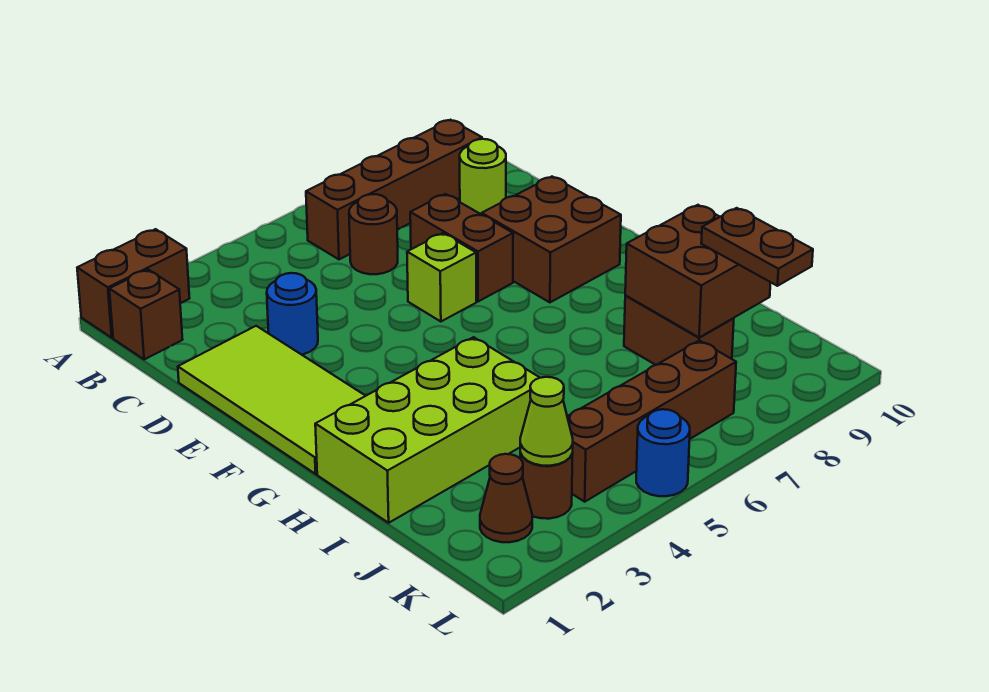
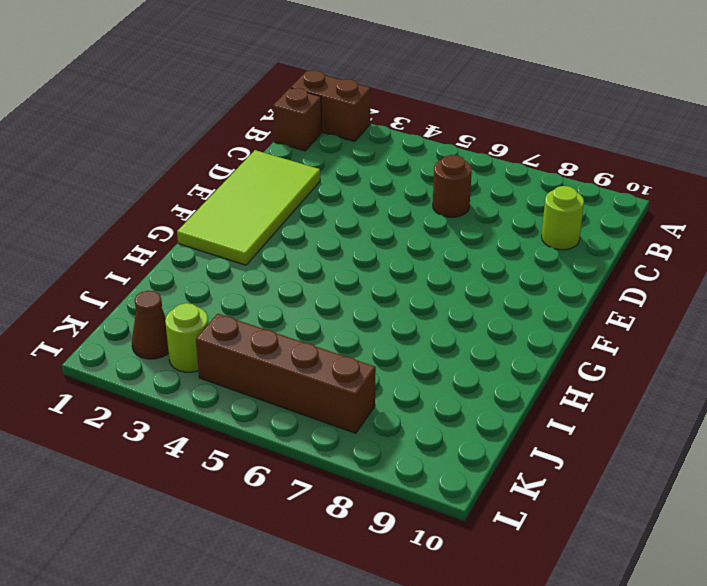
lime round brick K3 level 1 -> brown round brick K3 level 1
none -> brown brick B6:B9 level 1
none -> blue round brick D3 level 1
none -> brown brick D7:E7 level 1

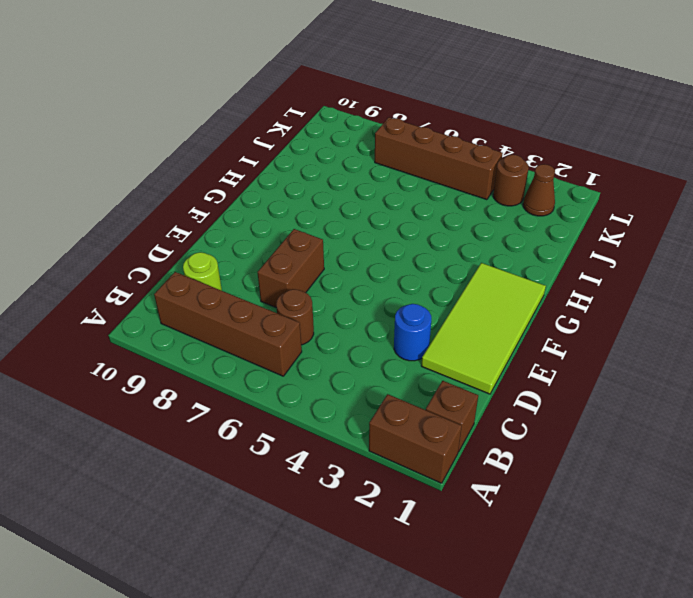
none -> lime brick E6 level 1
none -> brown brick E8:F9 level 1
none -> lime brick H1:I4 level 1

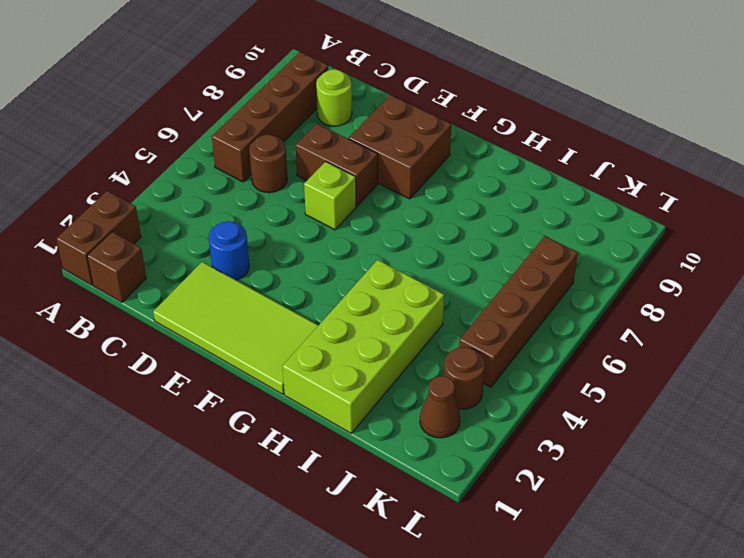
none -> brown brick I8:J8 level 1
none -> blue round brick L5 level 1
none -> brown brick I8:J9 level 2

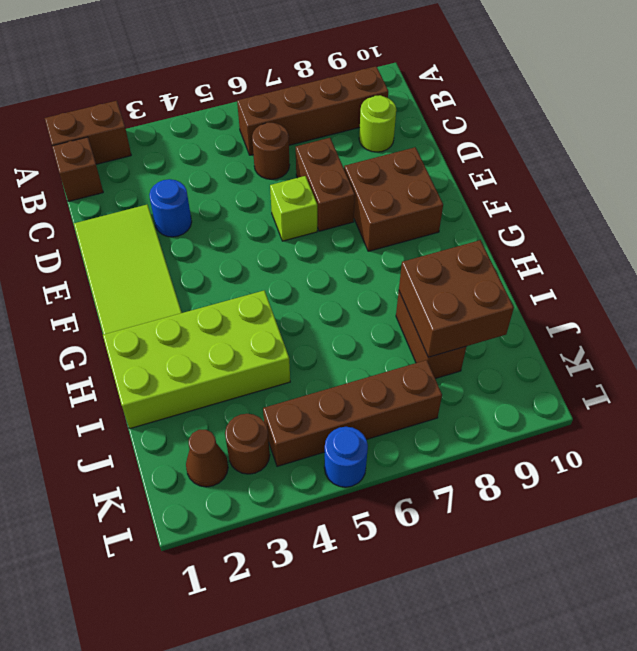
none -> lime cone K3 level 2
none -> brown plate J9:K9 level 3

